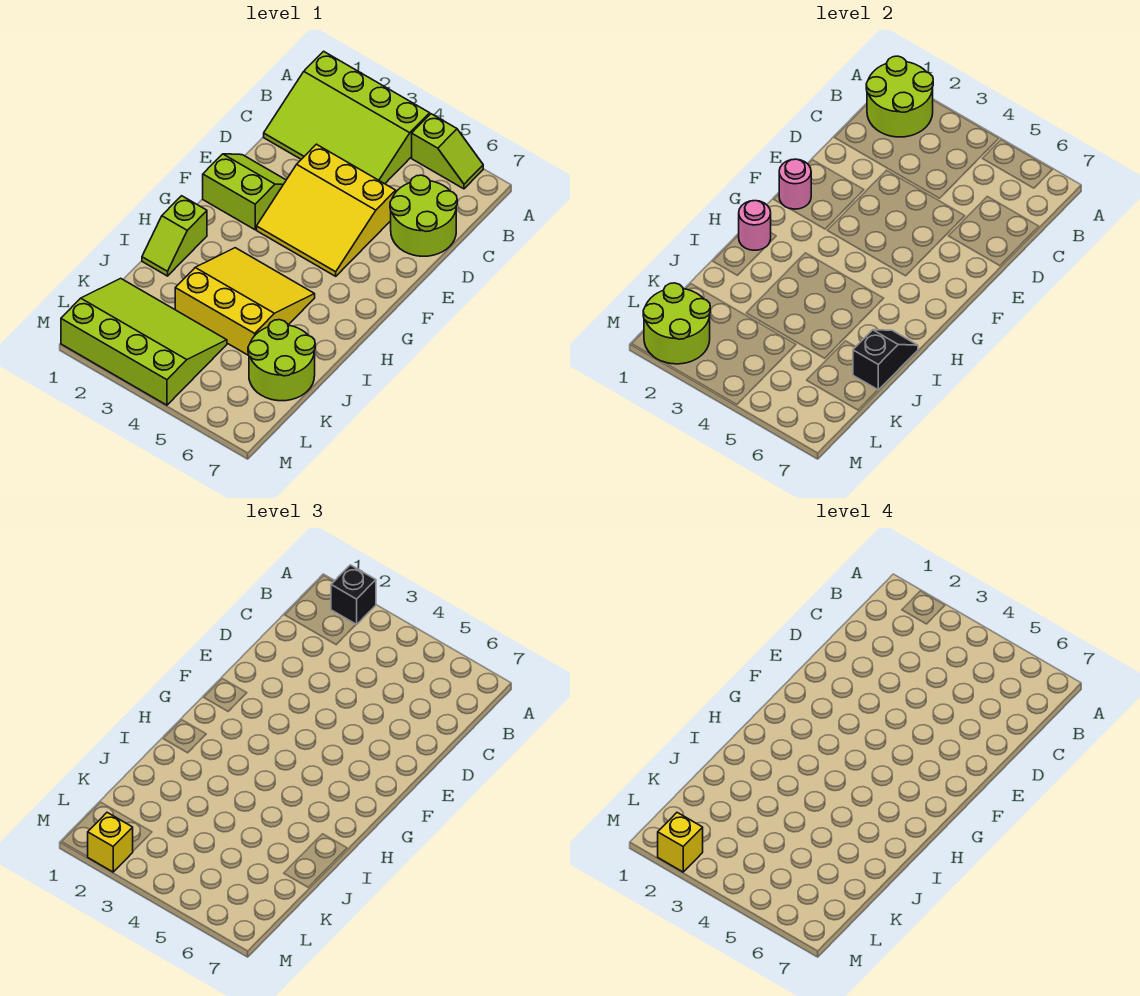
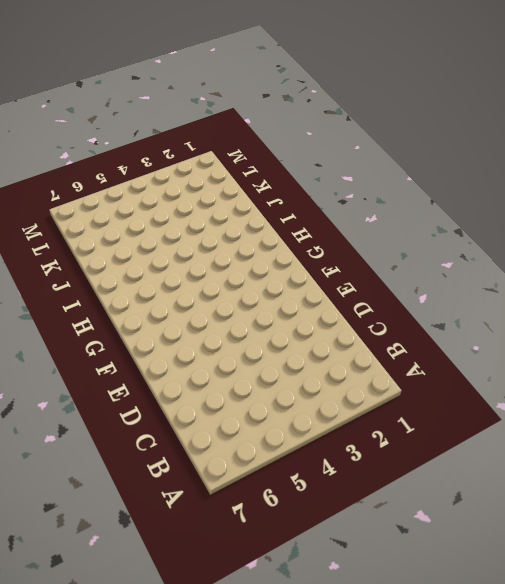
none -> lime slope A1:C4 level 1 top A
none -> lime slope A5:A6 level 1 top 5
none -> lime round brick C6:D7 level 1

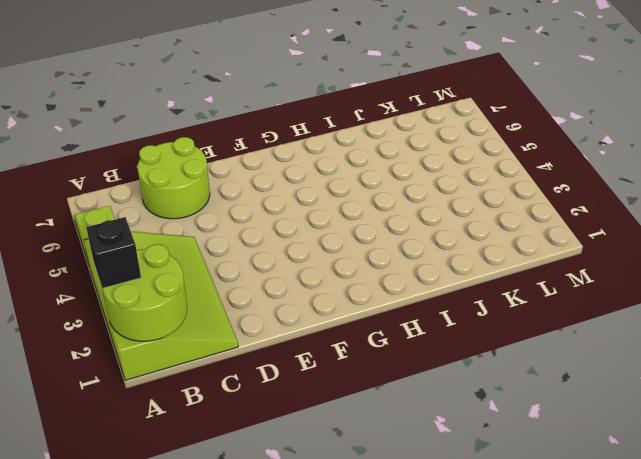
none -> yellow slope D3:F5 level 1 top D
none -> lime slope E1:F2 level 1 top F
none -> lime slope H1:I1 level 1 top H

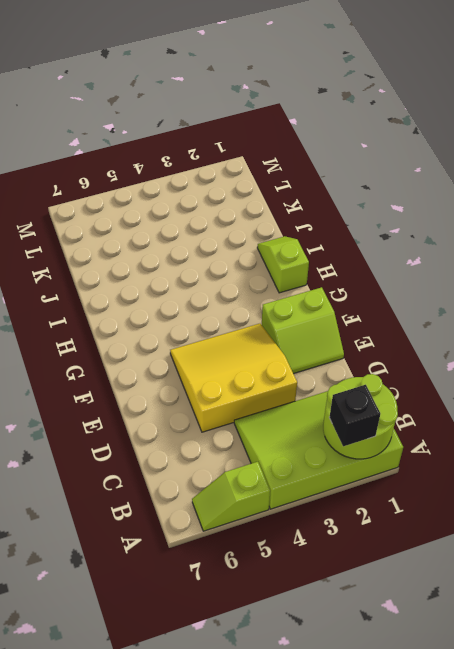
none -> lime round brick C6:D7 level 1
none -> yellow slope H3:J5 level 1 top J
none -> lime round brick J6:K7 level 1

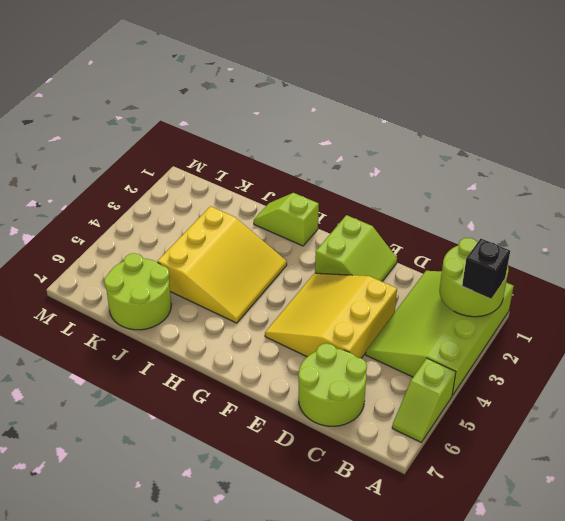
none -> lime slope K1:M4 level 1 top M
none -> pink round brick F1 level 2
none -> pink round brick H1 level 2

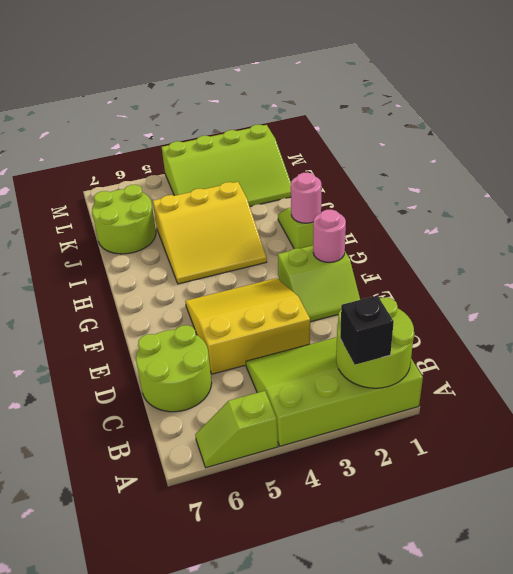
none -> black slope I7:J7 level 2 top J
none -> lime round brick L1:M2 level 2
none -> yellow brick M2 level 3

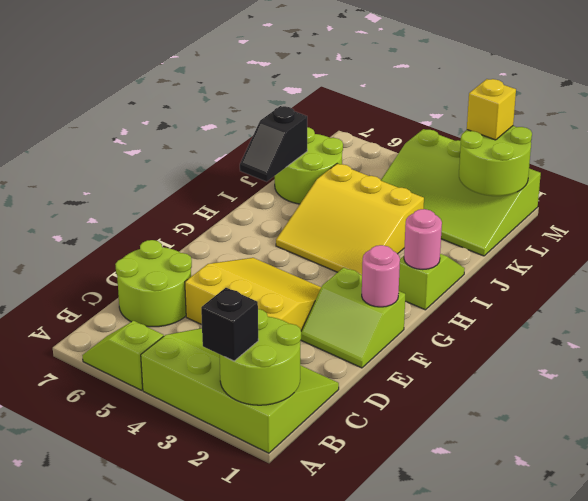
none -> yellow brick M2 level 4

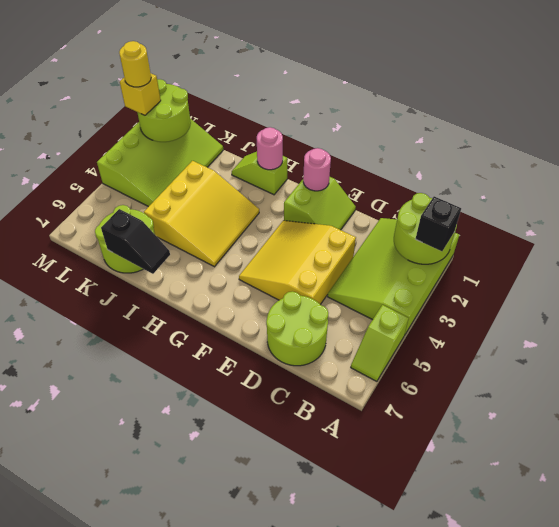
yellow round brick M2 level 4 -> yellow brick M2 level 4

